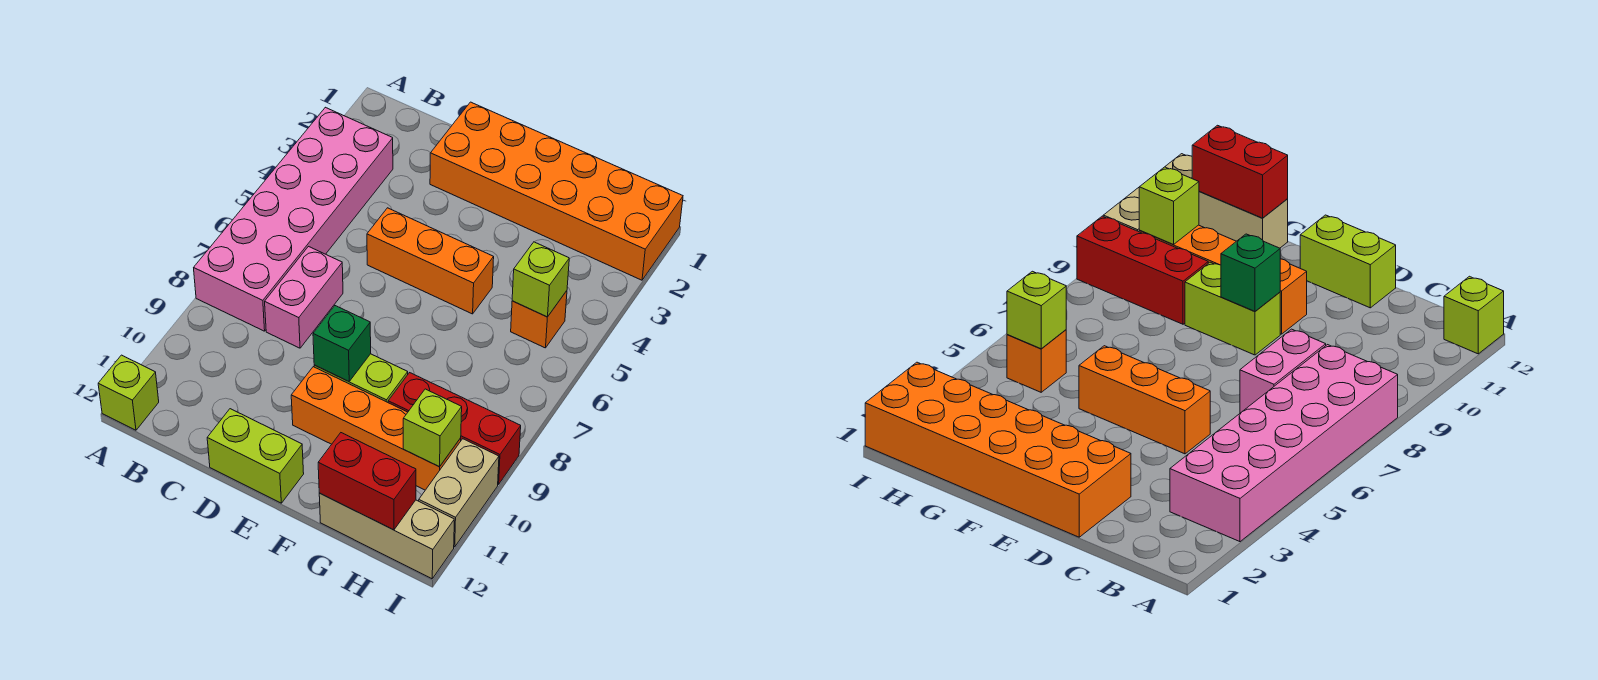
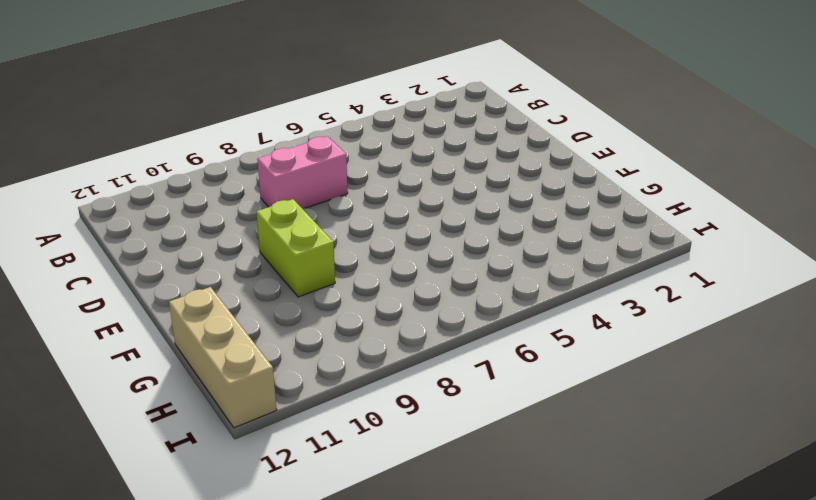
none -> pink brick A3:B8 level 1
none -> lime brick A12 level 1
none -> orange brick D1:I2 level 1

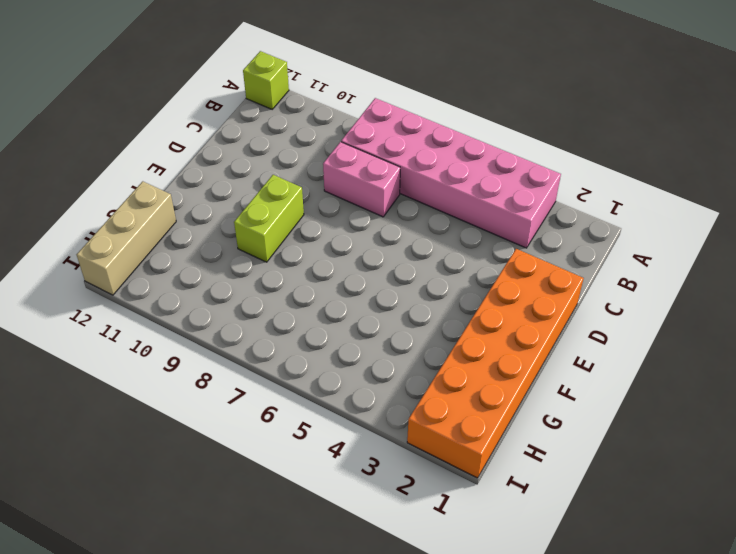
none -> orange brick D5:F5 level 1
none -> lime brick D12:E12 level 1
none -> orange brick E10:H10 level 1

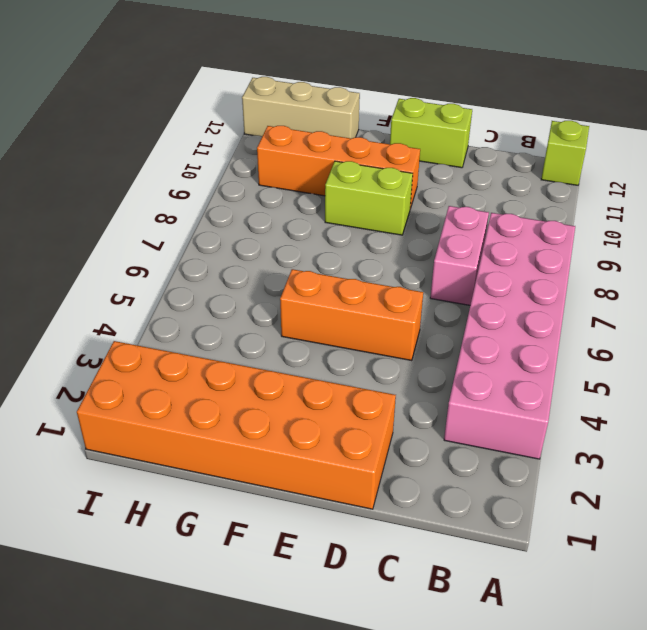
none -> red brick G9:I9 level 1
none -> orange brick H5 level 1
none -> tan brick I10:I11 level 1

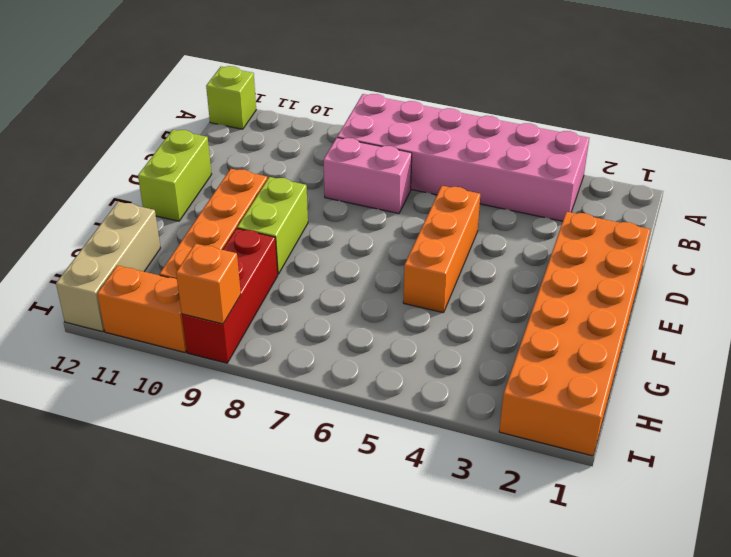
orange brick I9 level 2 -> orange brick H5 level 1
orange brick I10:I11 level 1 -> tan brick I10:I11 level 1
none -> green brick E9 level 2
none -> red brick G12:H12 level 2
none -> lime brick H5 level 2

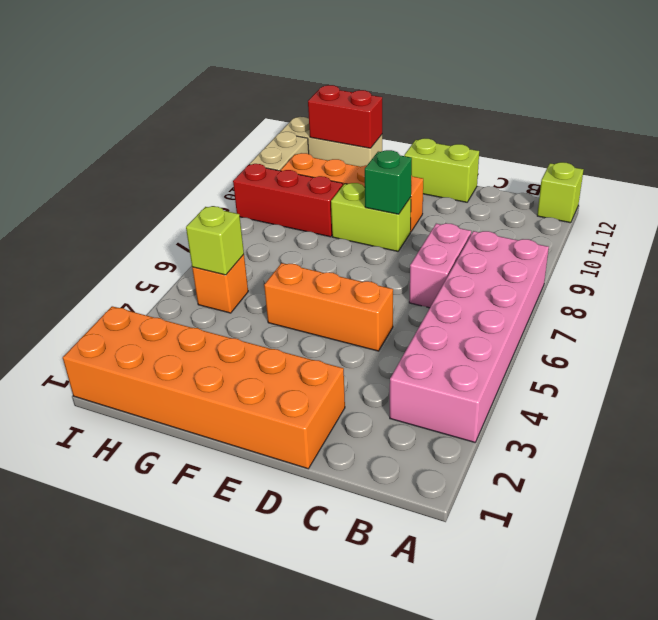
none -> lime brick H10 level 2

